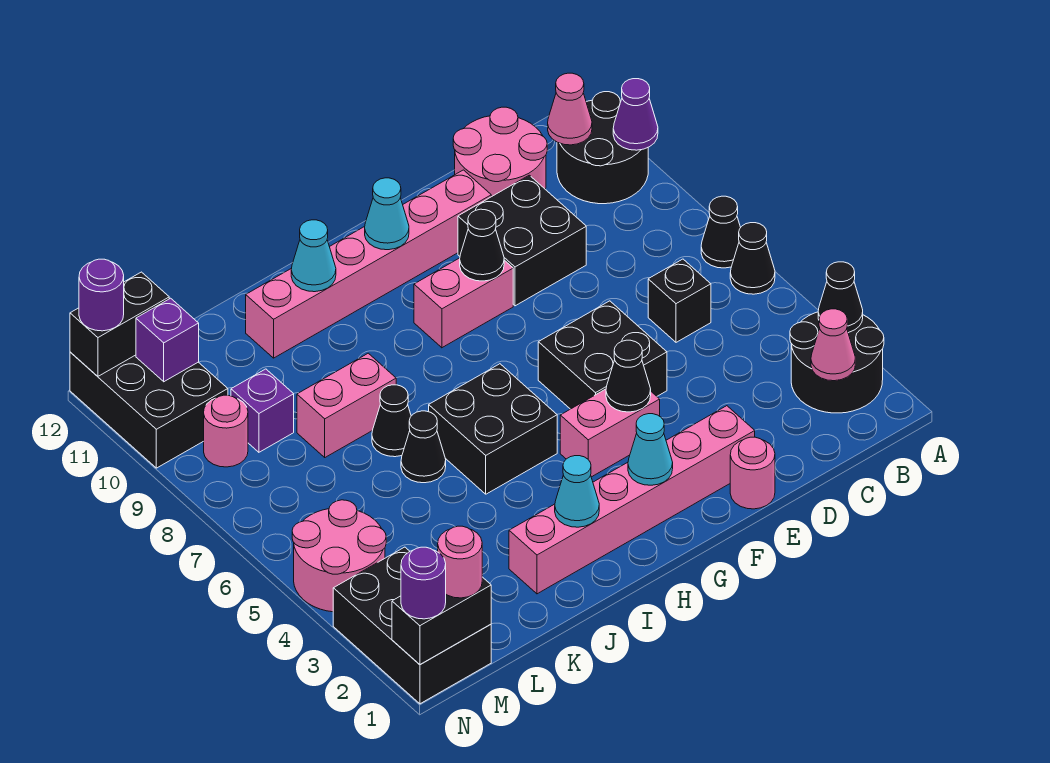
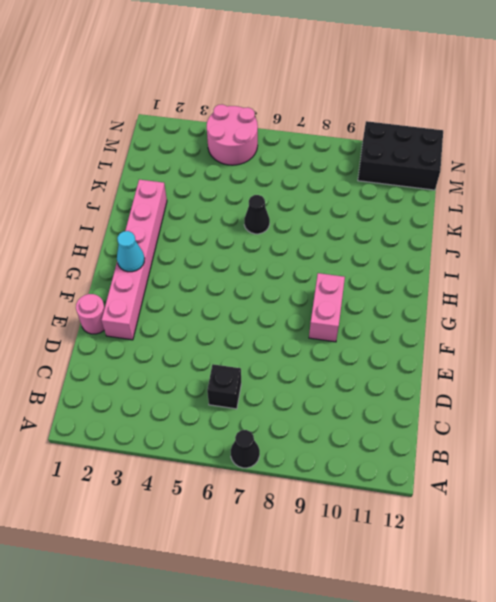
none -> black round brick A2:B3 level 1
none -> black cone A6 level 1
none -> black round brick A10:B11 level 1
none -> pink round brick C11:D12 level 1

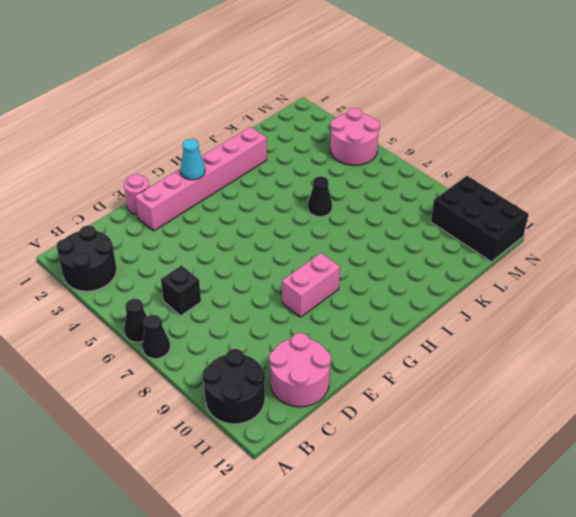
none -> black brick D9:E10 level 1
none -> black brick E5:F6 level 1
none -> pink brick E11:J11 level 1
none -> pink brick F4:G4 level 1

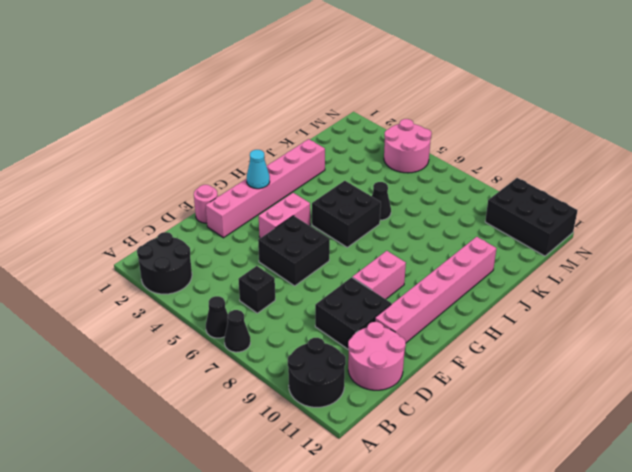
none -> black cone J7 level 1
none -> pink brick J8:K8 level 1
none -> purple brick L9 level 1
none -> black brick M1:N3 level 1

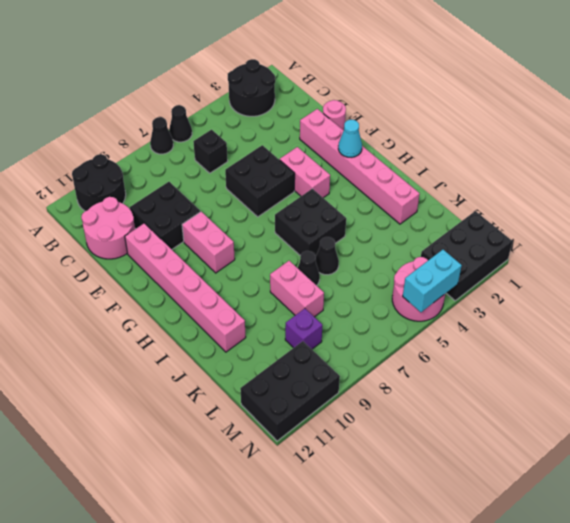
cyan brick N4:N5 level 2 -> none
none -> pink round brick M9 level 1
none -> black cone A3 level 2
none -> purple cone A10 level 2
none -> pink cone B2 level 2

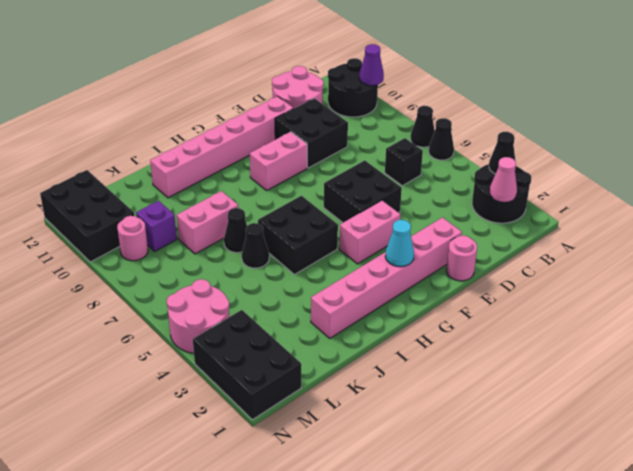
none -> pink cone B11 level 2
none -> black cone F4 level 2
none -> black cone F9 level 2
none -> cyan cone G11 level 2

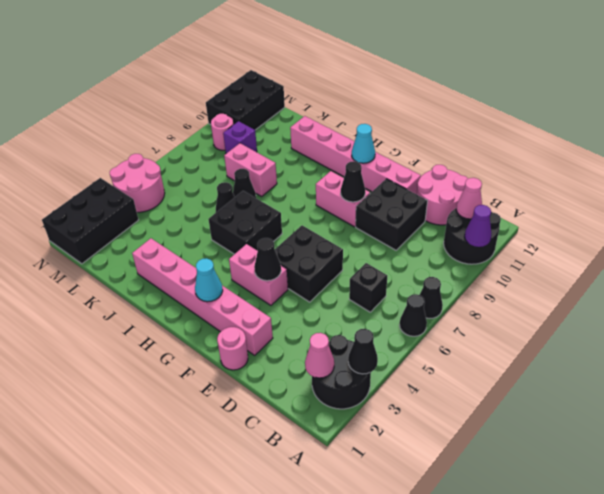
none -> cyan cone I2 level 2
none -> cyan cone I11 level 2
none -> black brick M1:N1 level 2
none -> purple brick M11 level 2

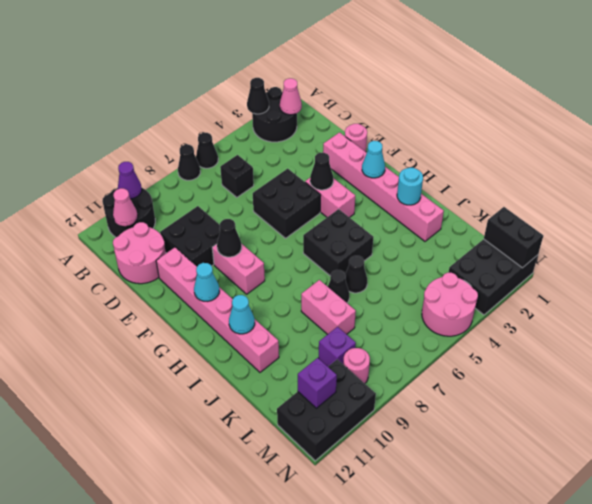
cyan round brick I2 level 2 -> cyan cone I2 level 2
none -> black brick M12:N12 level 2
none -> pink round brick M1 level 3
none -> purple round brick N1 level 3
none -> purple round brick N12 level 3

